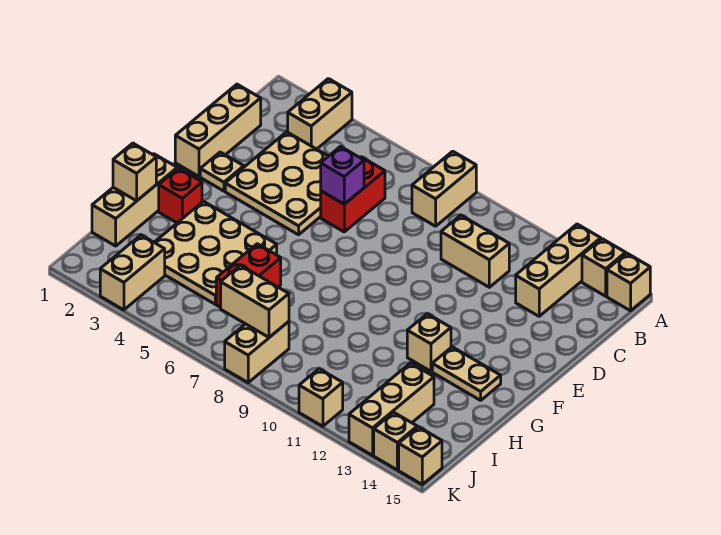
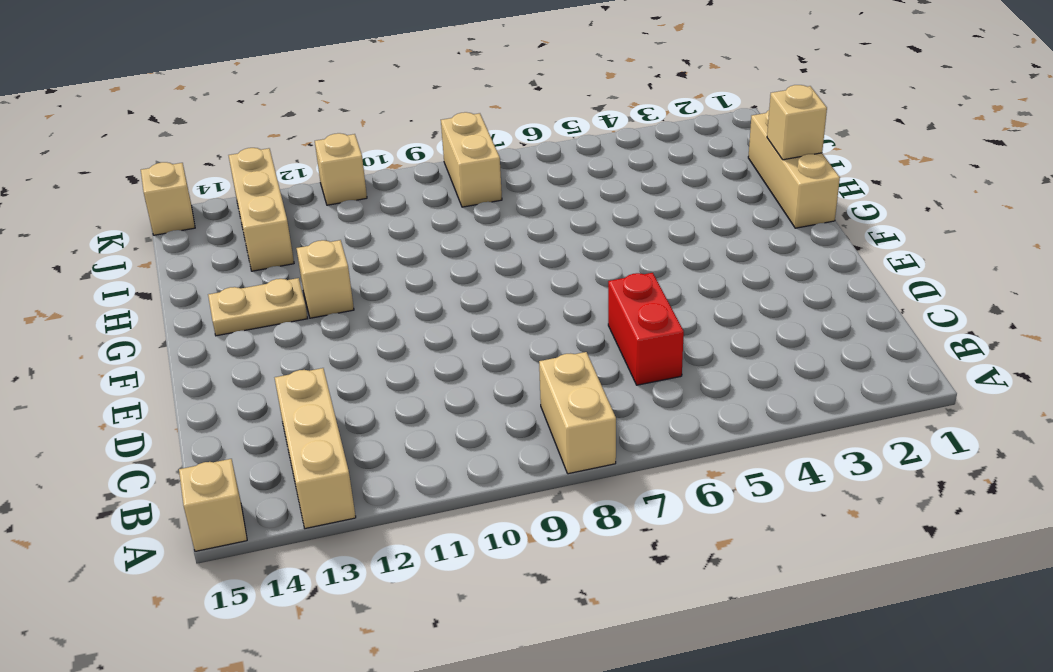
none -> tan brick A3:B3 level 1
none -> tan brick A14 level 1
none -> tan brick C1:E1 level 1

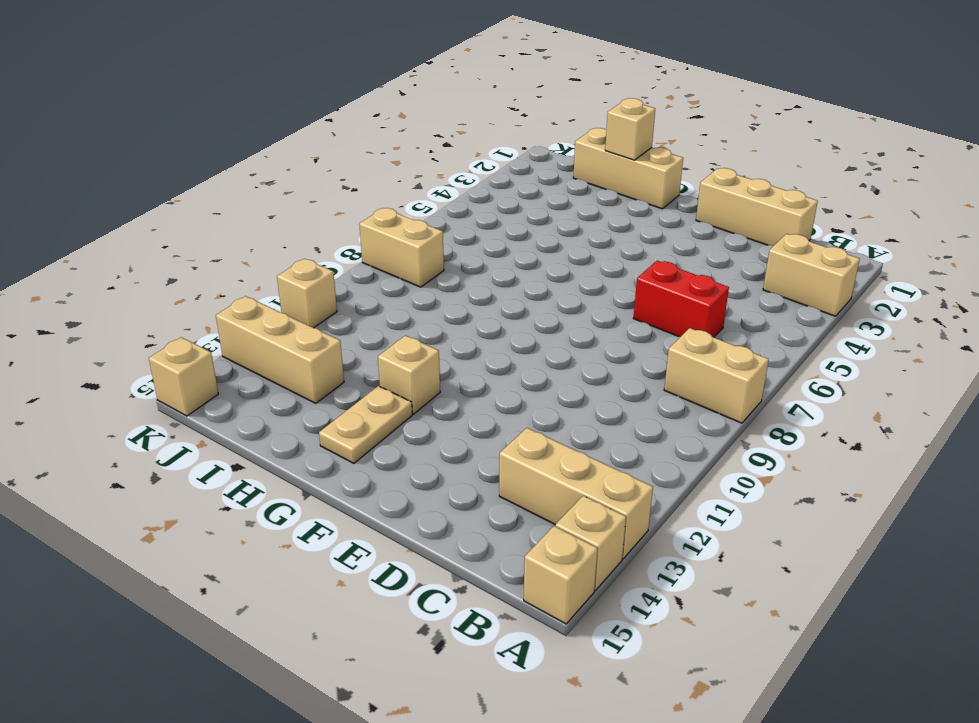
none -> tan plate C3:E5 level 1
none -> tan brick C10:C11 level 1
none -> tan plate E2 level 1

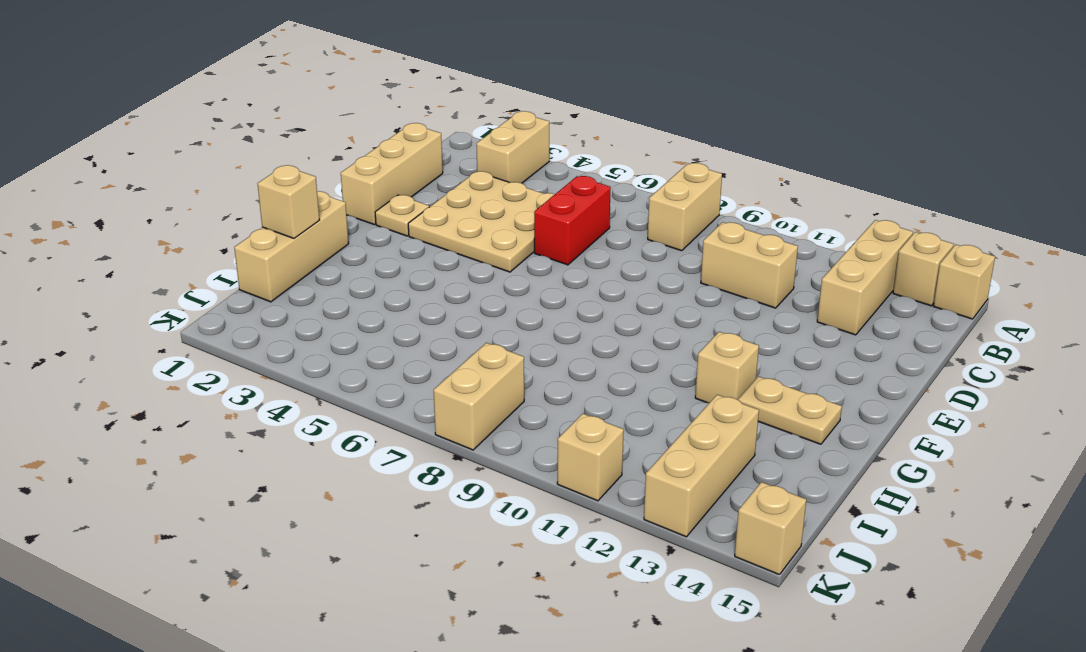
none -> red brick G2 level 1
none -> tan plate G3:I5 level 1
none -> red brick H6:I6 level 1

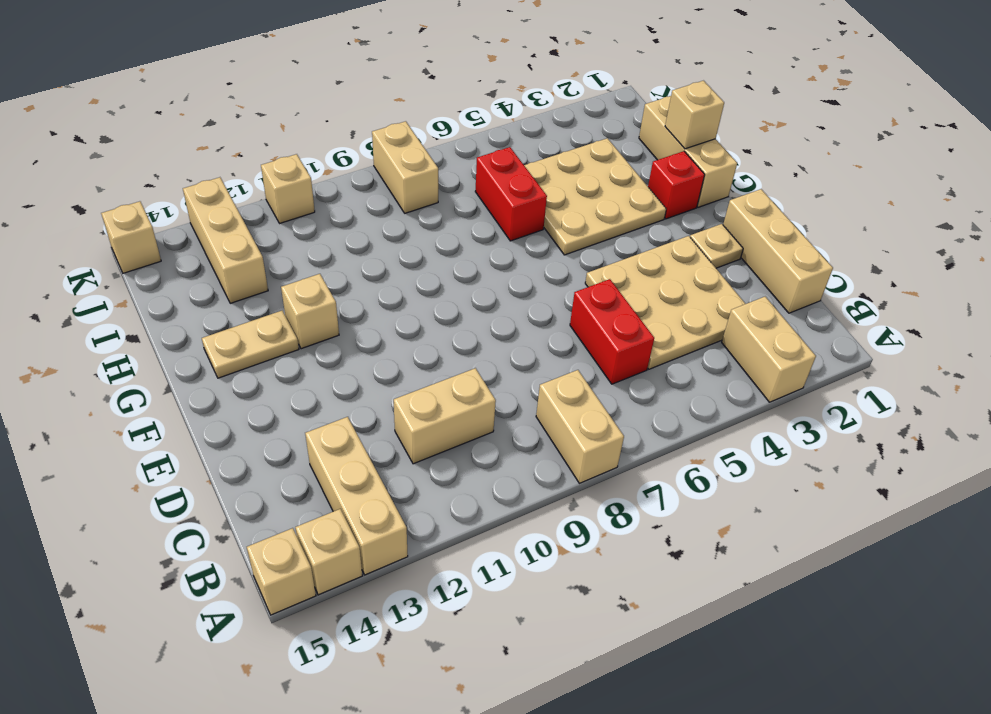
none -> tan brick J3:K3 level 1
none -> tan brick K14 level 1
none -> purple brick D6 level 2

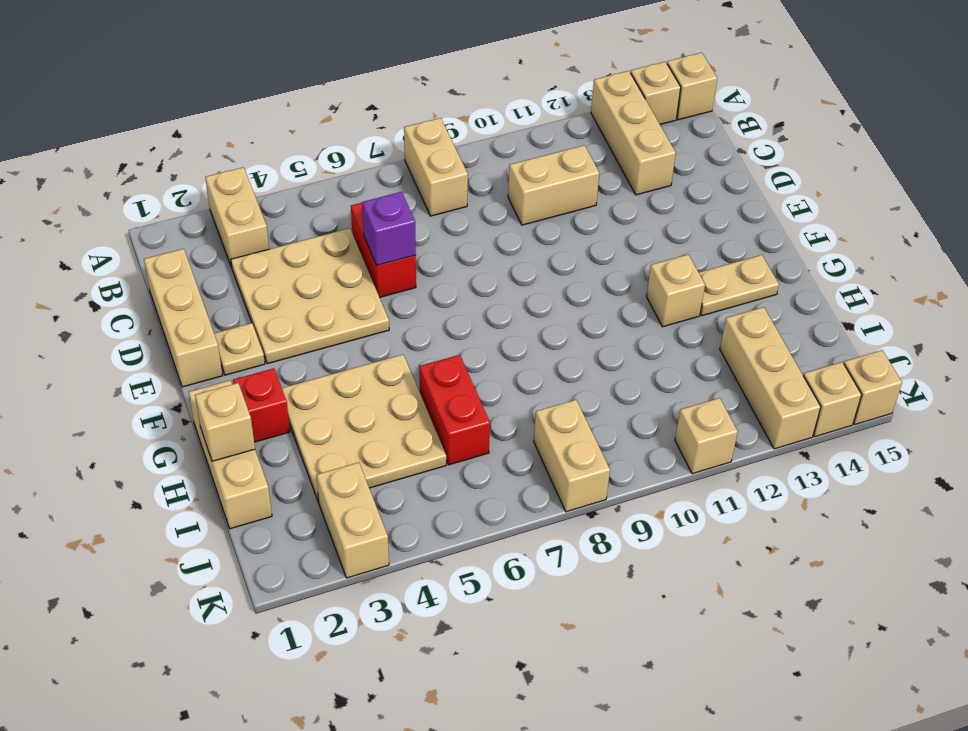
none -> tan brick J7:J8 level 2

